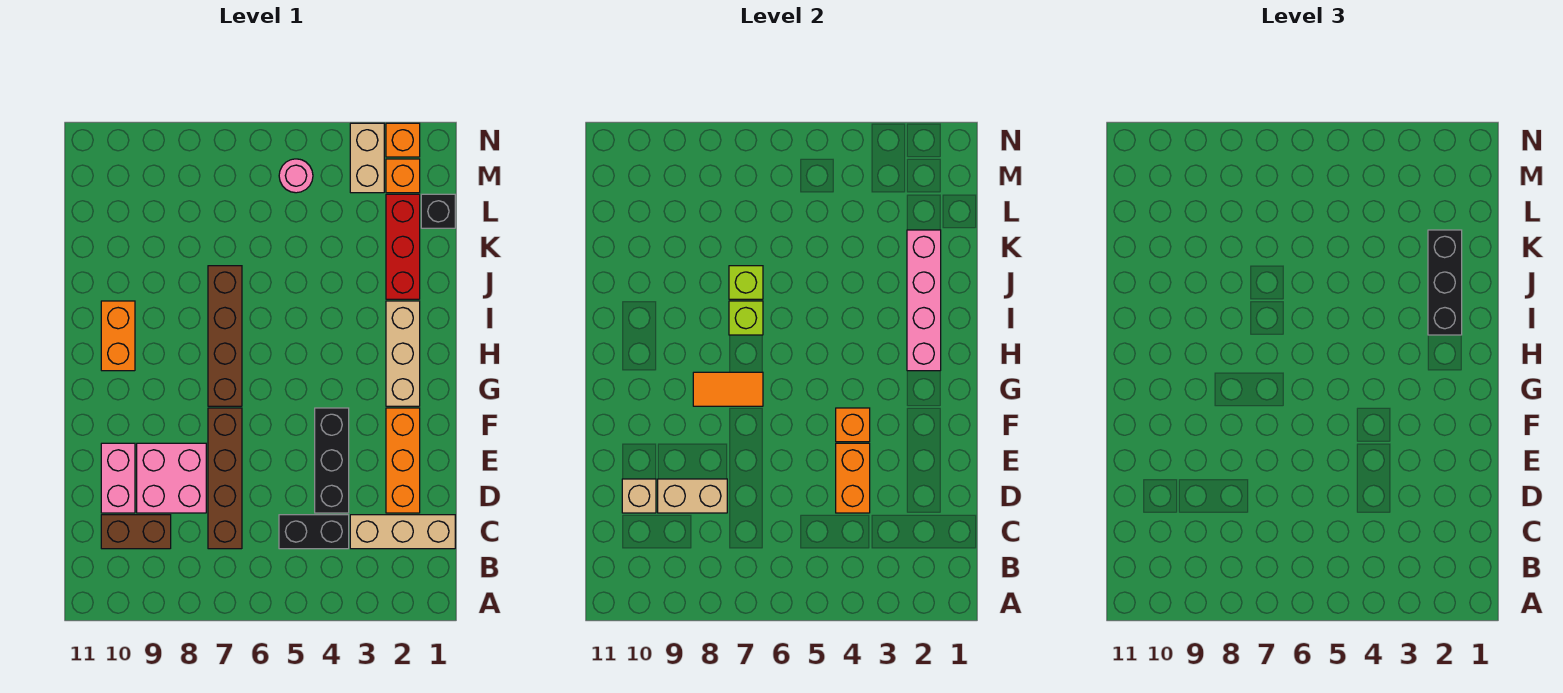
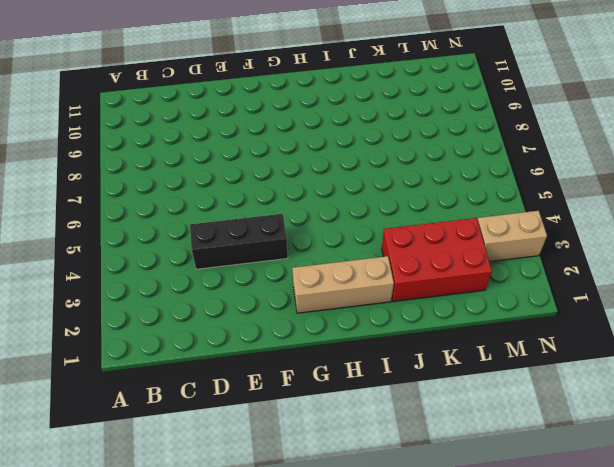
red brick J2:L3 level 1 -> red brick J2:L2 level 1
none -> tan brick C1:C3 level 1
none -> black brick C4:C5 level 1
none -> brown brick C7:F7 level 1

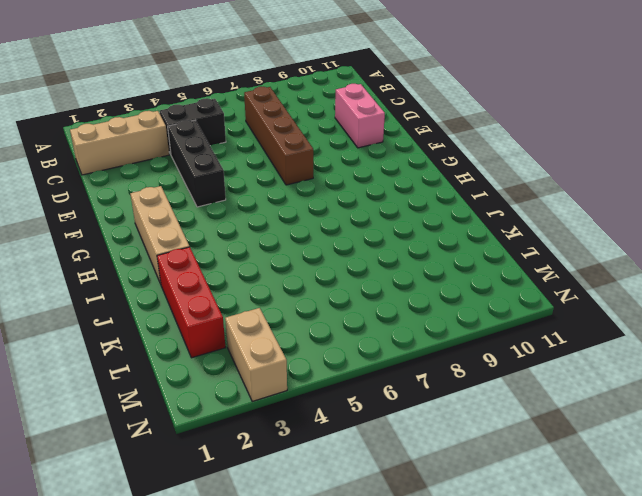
none -> brown brick C9:C10 level 1
none -> orange brick D2:F2 level 1
none -> pink brick D8:E9 level 1

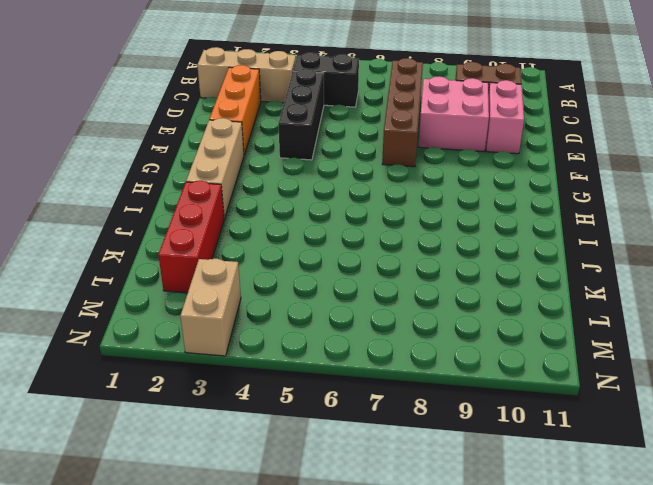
none -> brown brick G7:J7 level 1
none -> orange brick H10:I10 level 1
none -> black brick L1 level 1

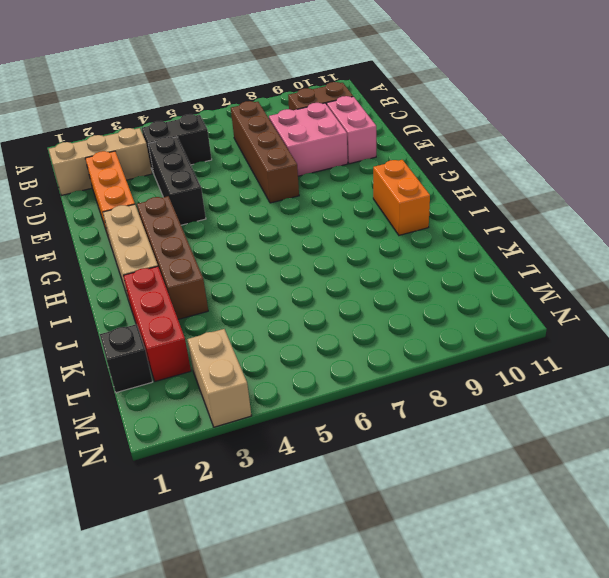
brown brick G3:J3 level 1 -> brown brick G7:J7 level 1
none -> orange brick M2 level 1
none -> pink round brick M5 level 1
none -> orange brick N2 level 1

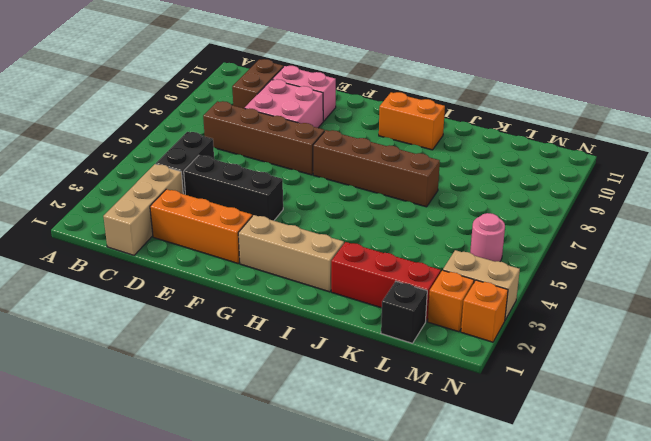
none -> orange brick D4:E4 level 2
none -> tan brick D8:D9 level 2
none -> tan brick D10 level 2

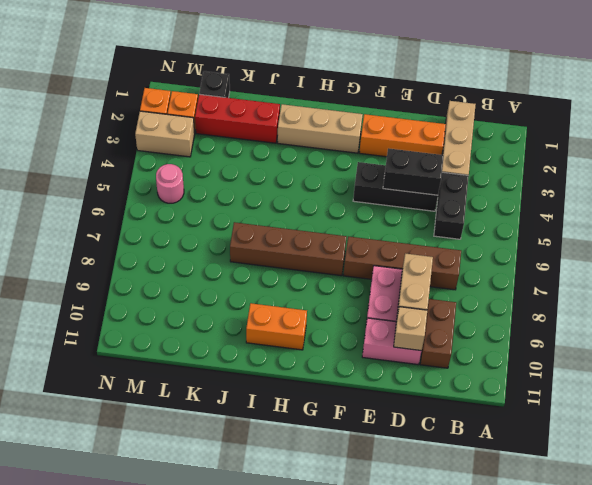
black brick D4:E4 level 2 -> orange brick D4:E4 level 2
none -> orange brick F4 level 2
none -> orange tile G7:G8 level 2
none -> pink brick H2:K2 level 2

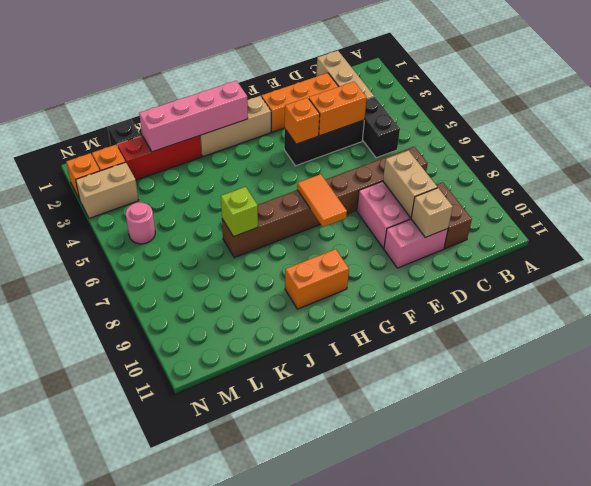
none -> lime brick I7 level 2
none -> black brick I2:K2 level 3

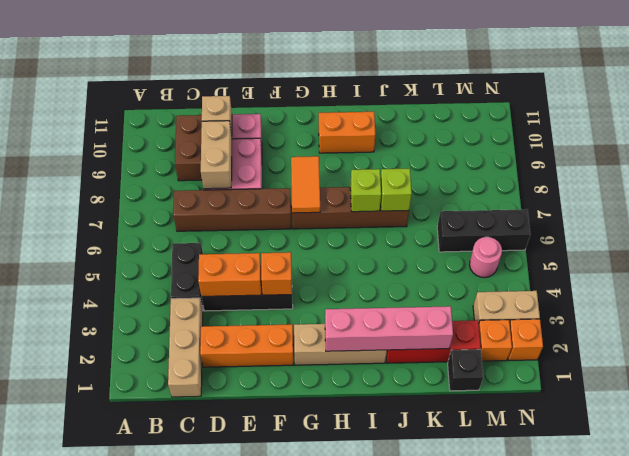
black brick L6:N6 level 1 -> black brick I2:K2 level 3

